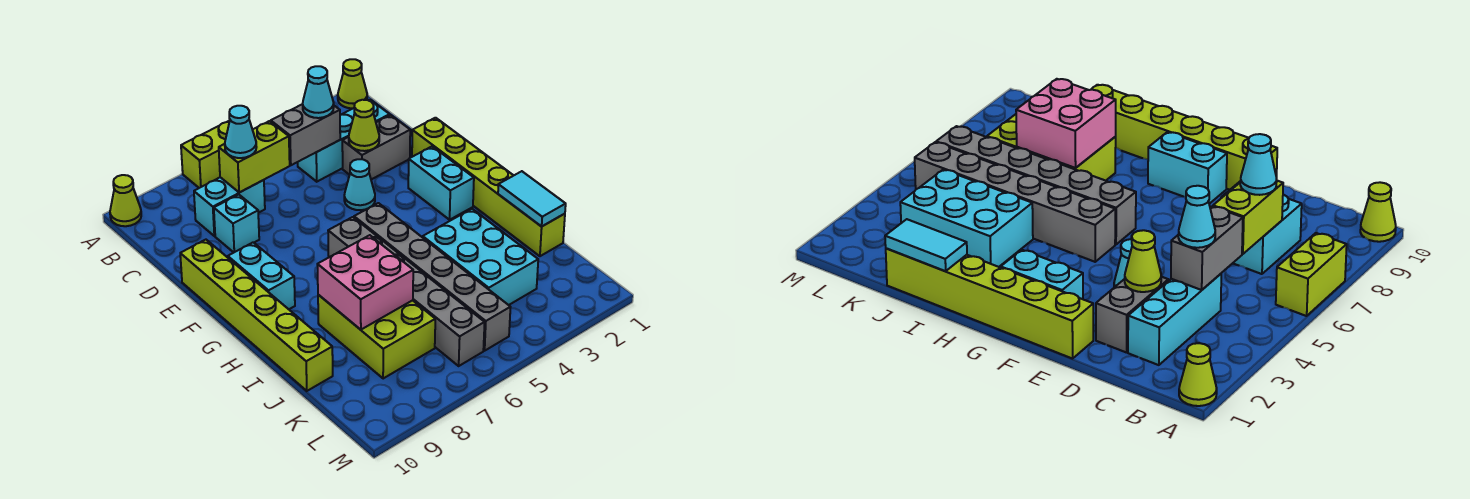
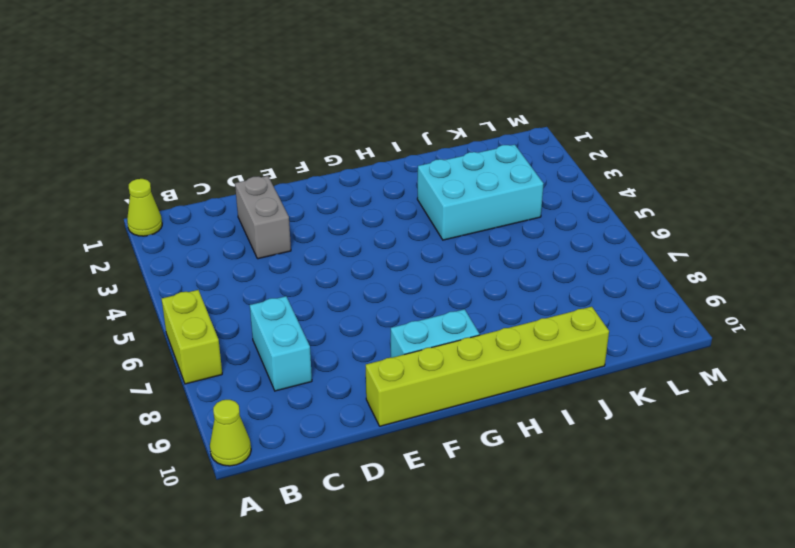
none -> cyan brick C2:C4 level 1
none -> cyan brick D8 level 1
none -> lime brick E1:J1 level 1

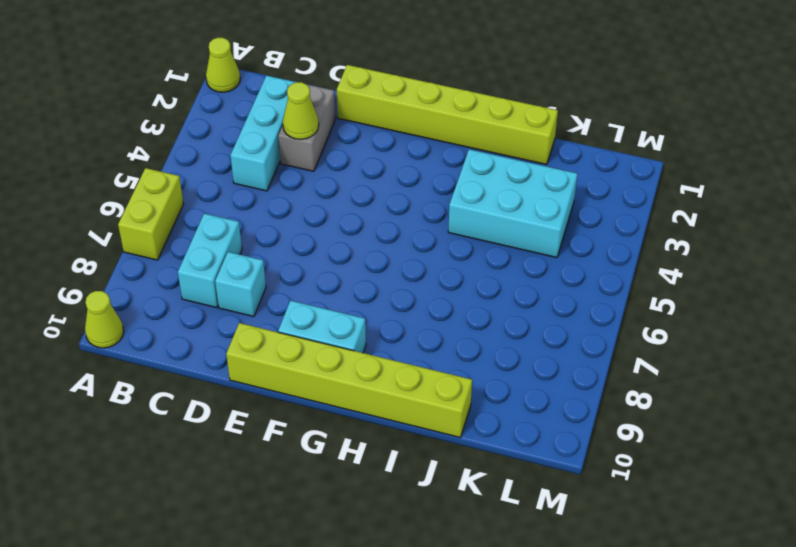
none -> cyan cone E4 level 1
none -> cyan brick F2:G2 level 1
none -> grey brick G5:L5 level 1

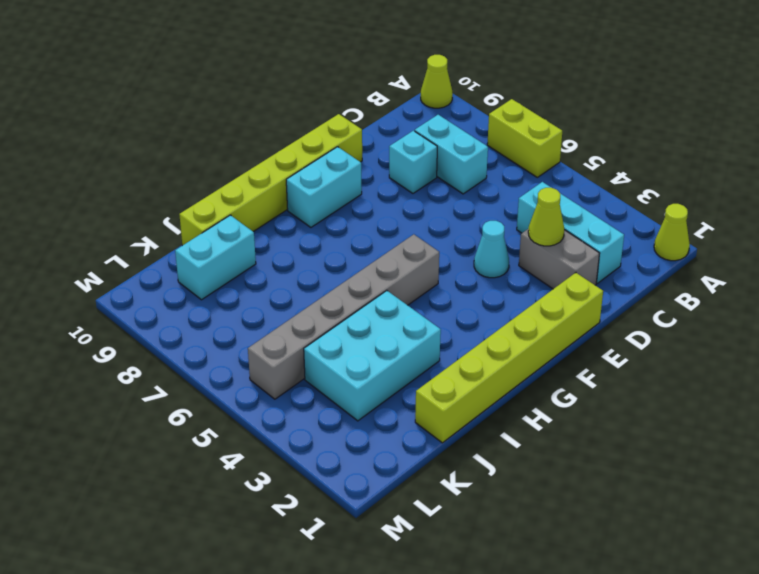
cyan brick J9:K9 level 1 -> cyan brick F2:G2 level 1
none -> grey brick G6:L6 level 1
none -> lime brick I7:K8 level 1
none -> grey brick C4:C5 level 2

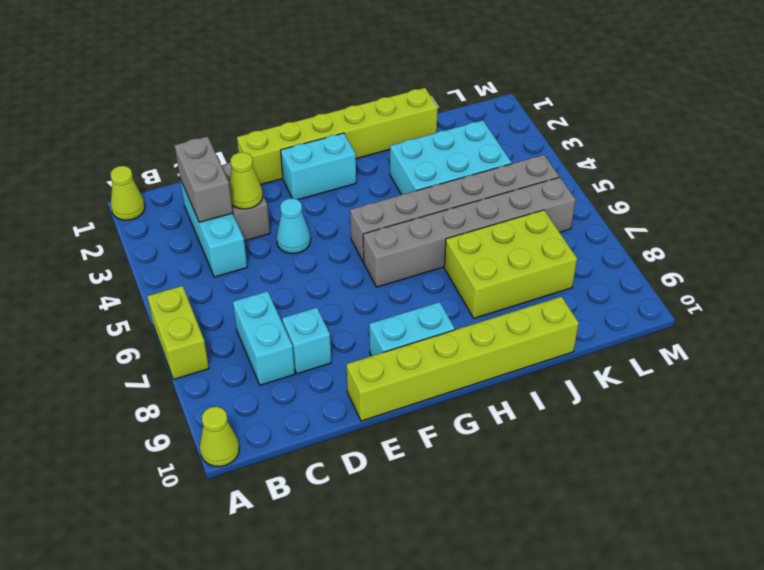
grey brick C2:C3 level 2 -> grey brick C4:C5 level 2
none -> lime brick C6:C7 level 2
none -> cyan tile I1:J1 level 2
none -> pink brick I7:J8 level 2

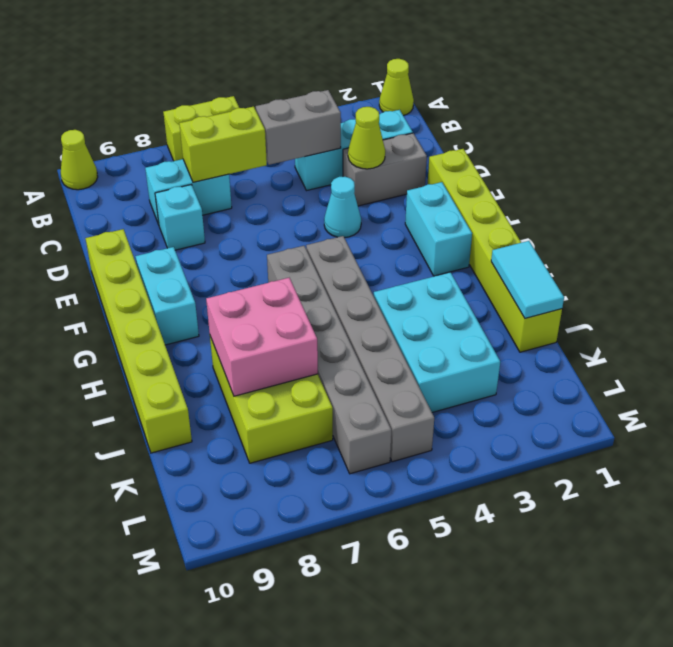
none -> cyan cone C4 level 3
none -> cyan cone C7 level 3

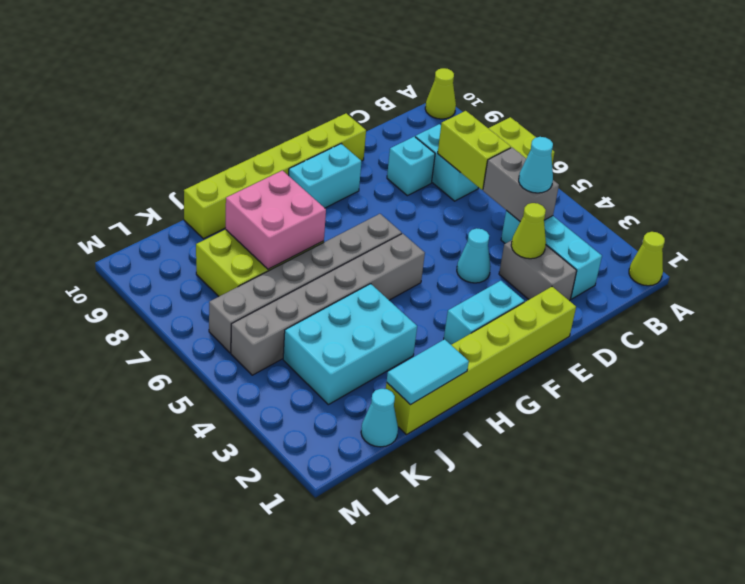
cyan cone K1 level 1 -> cyan cone C7 level 3

